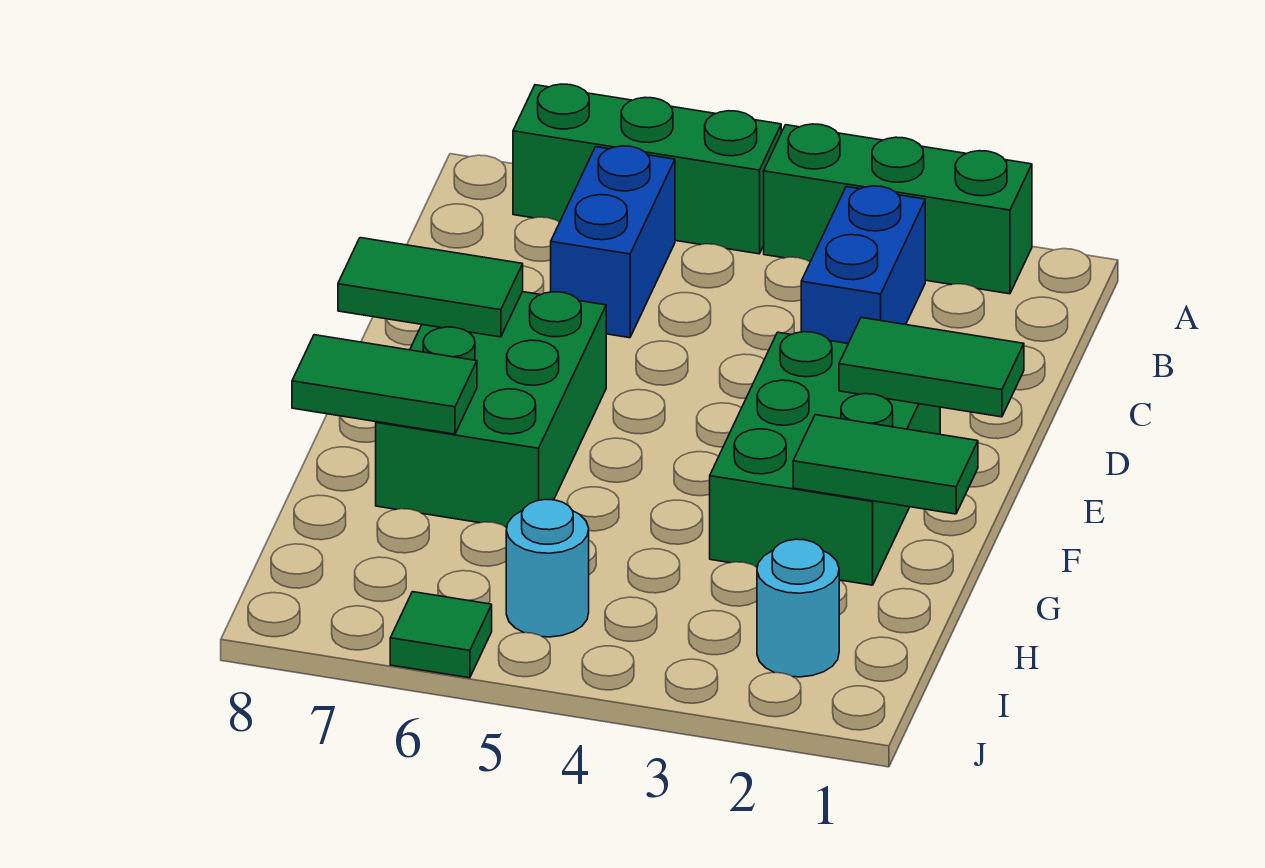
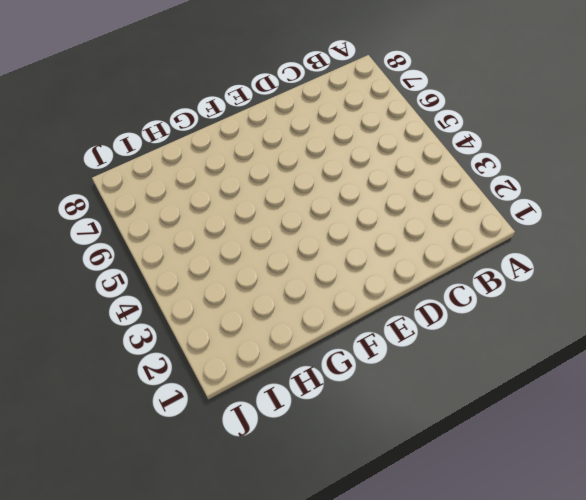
none -> green brick A2:A4 level 1
none -> green brick A5:A7 level 1
none -> blue brick B3:C3 level 1

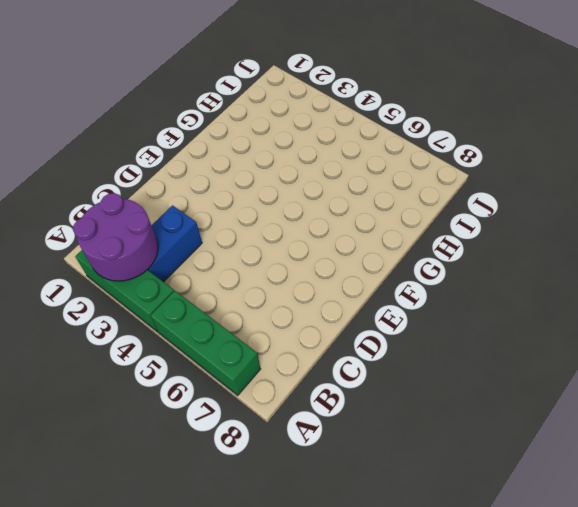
purple round brick A2:B3 level 2 -> none
none -> blue brick B6:C6 level 1
none -> green brick E2:G3 level 1
none -> green brick E6:G7 level 1

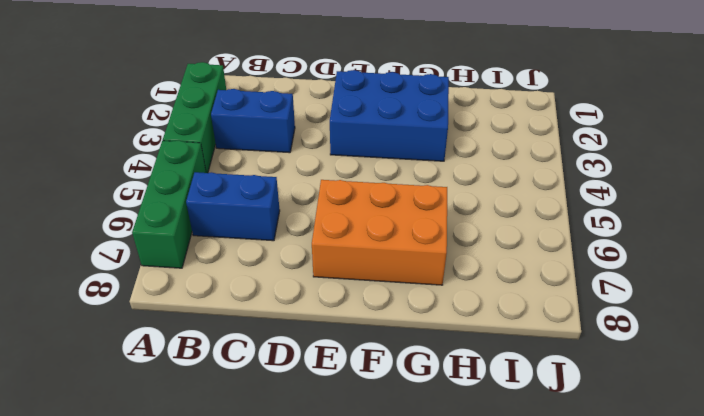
blue brick E2:G3 level 1 -> green brick E2:G3 level 1
orange brick E6:G7 level 1 -> green brick E6:G7 level 1
none -> cyan round brick I2 level 1
none -> cyan round brick I5 level 1
none -> green tile J6 level 1

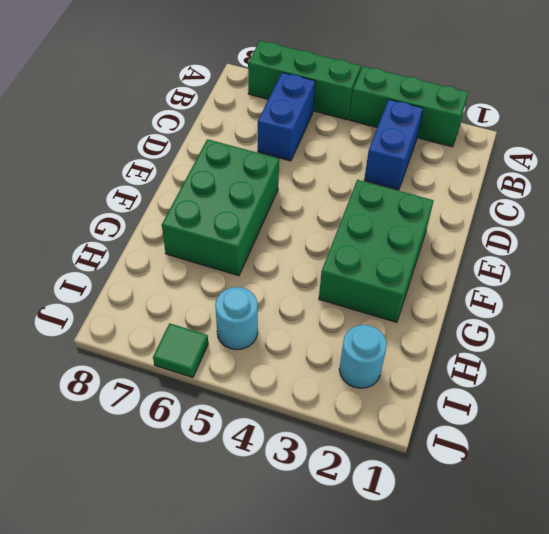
none -> green tile E1:E2 level 2
none -> green tile E7:E8 level 2
none -> green tile G1:G2 level 2

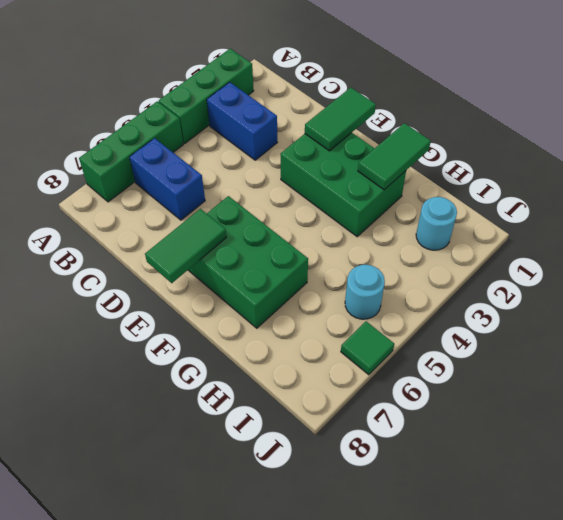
none -> green tile G7:G8 level 2

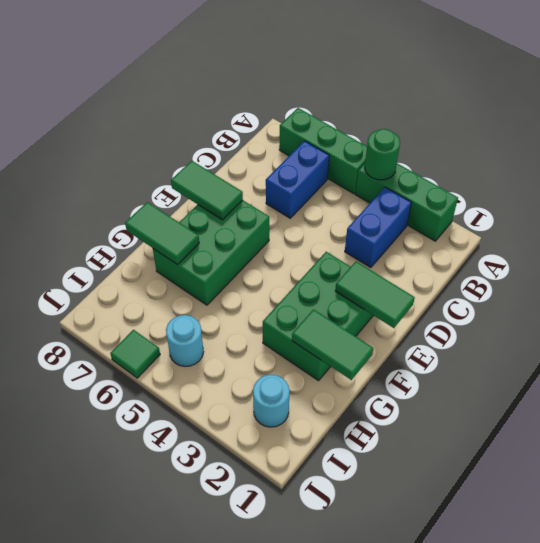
green round brick A4 level 2 -> none

